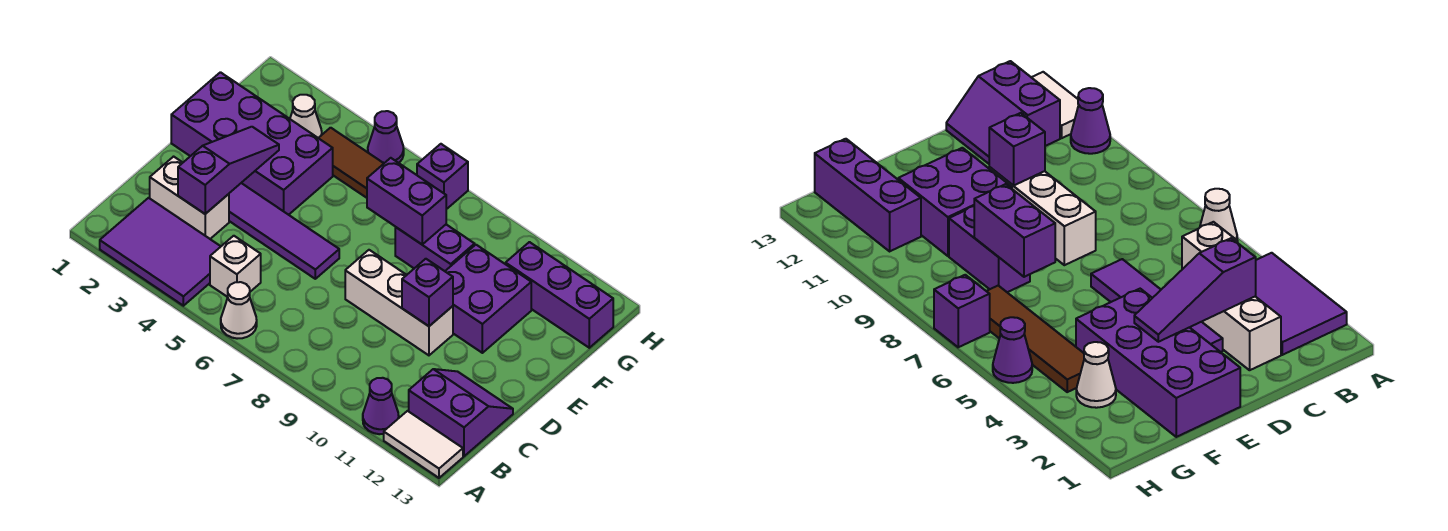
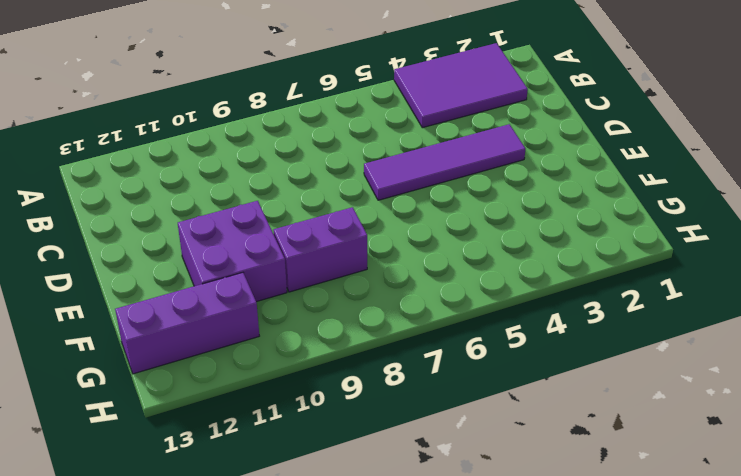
none -> white cone A6 level 1
none -> purple cone A11 level 1
none -> white tile A12:A13 level 1

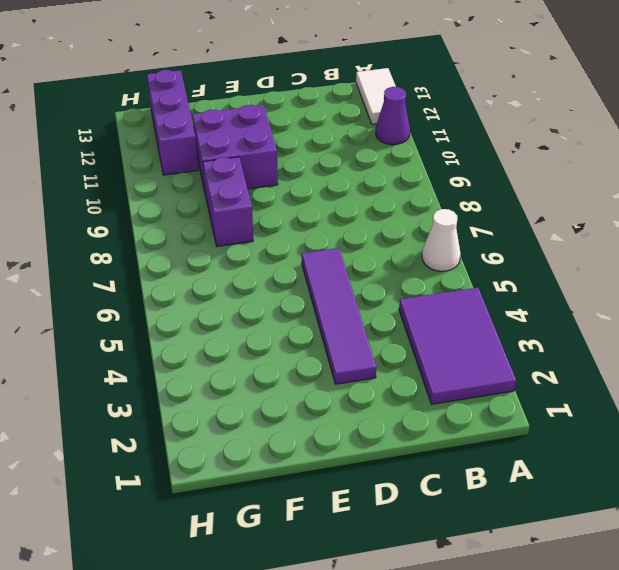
none -> white brick B5 level 1
none -> purple slope B12:C13 level 1 top B
none -> white brick C2:C3 level 1

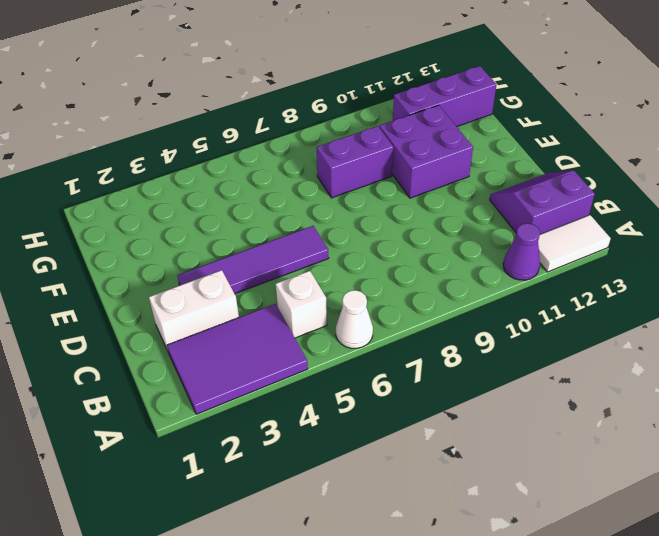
none -> white brick D8:D10 level 1
none -> purple brick E1:F4 level 1
none -> white cone G3 level 1

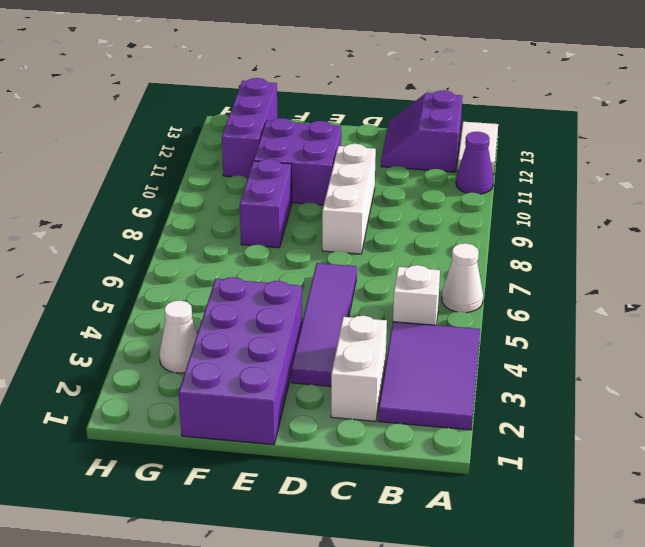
none -> brown tile G4:G7 level 1
none -> purple cone H5 level 1
none -> purple brick H7 level 1

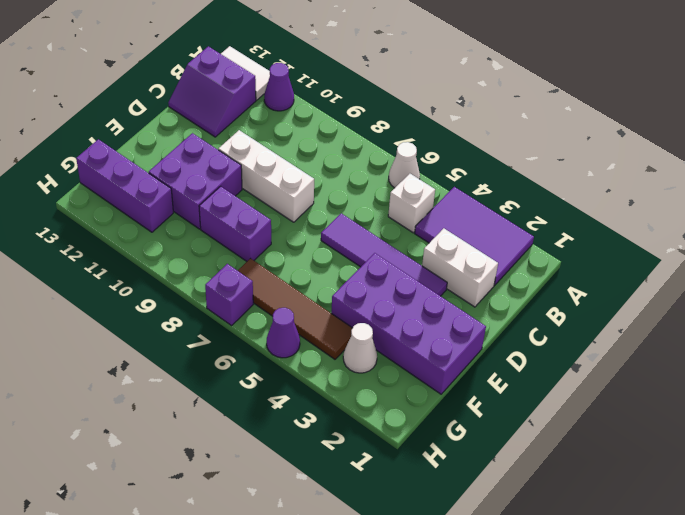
none -> purple slope C3:E3 level 2 top C
none -> purple brick D10 level 2
none -> purple brick F7:F8 level 2

